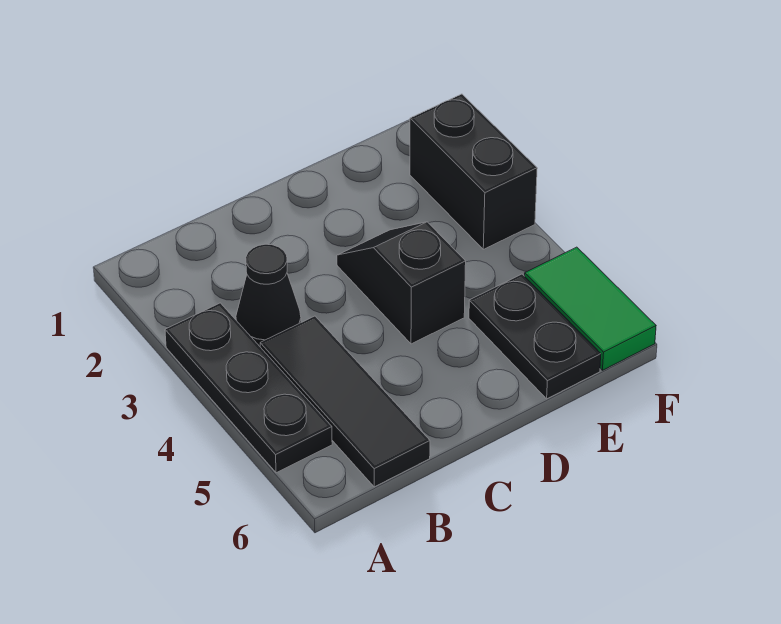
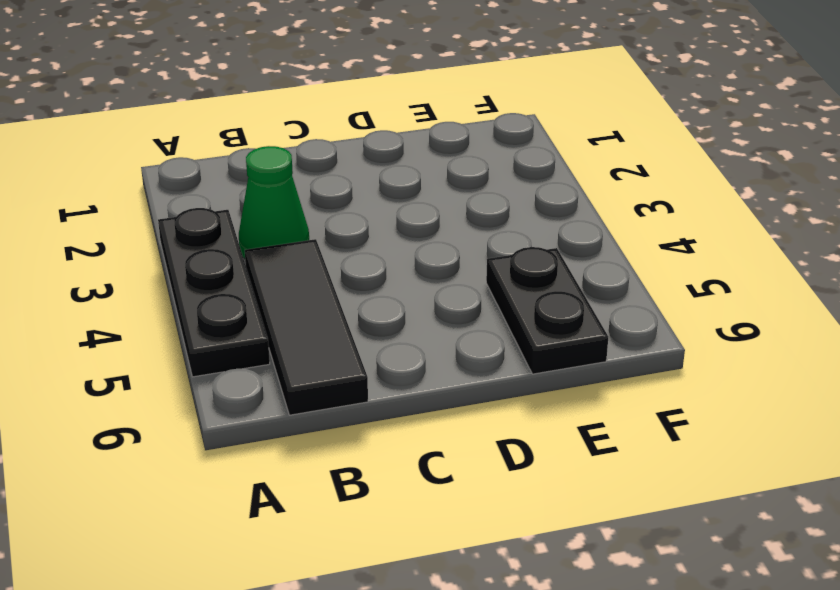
green cone B3 level 1 -> black cone B3 level 1
none -> black slope D3:D4 level 1 top 4
none -> black brick F2:F3 level 1

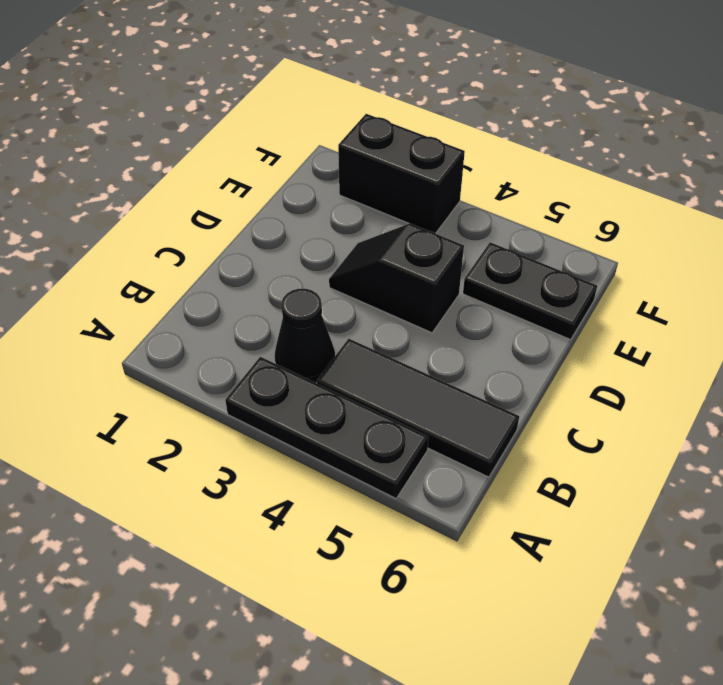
none -> green tile F5:F6 level 1

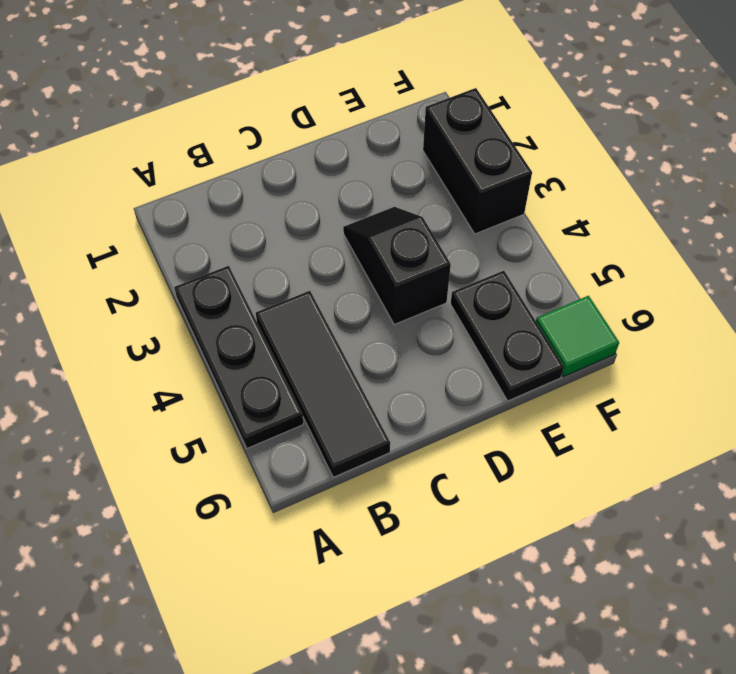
green tile F6 level 1 -> green tile F5:F6 level 1
none -> black cone B3 level 1

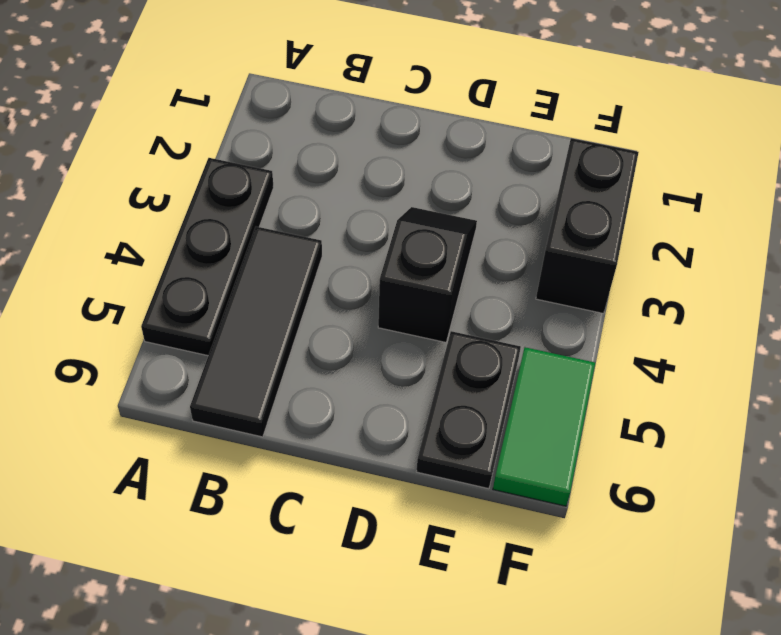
none -> black cone B3 level 1

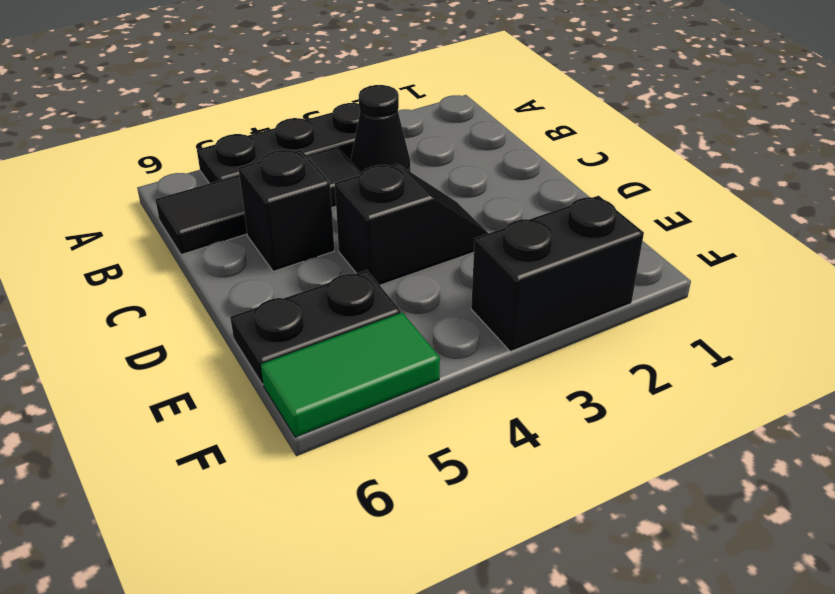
black brick C5 level 1 -> none

